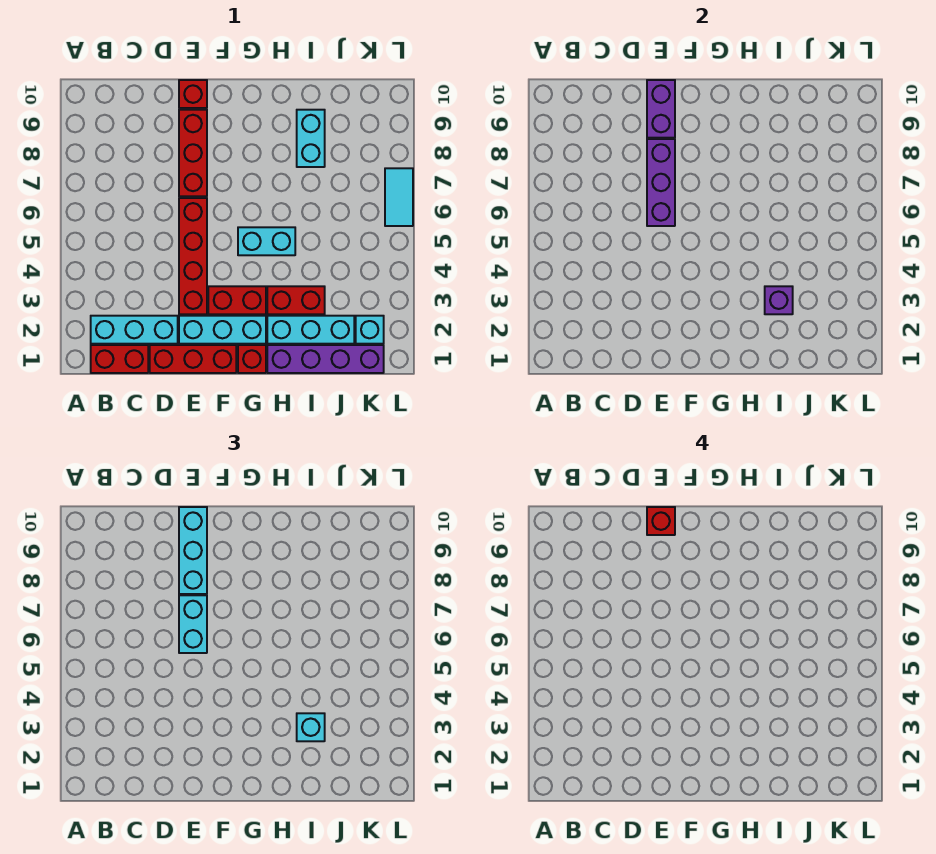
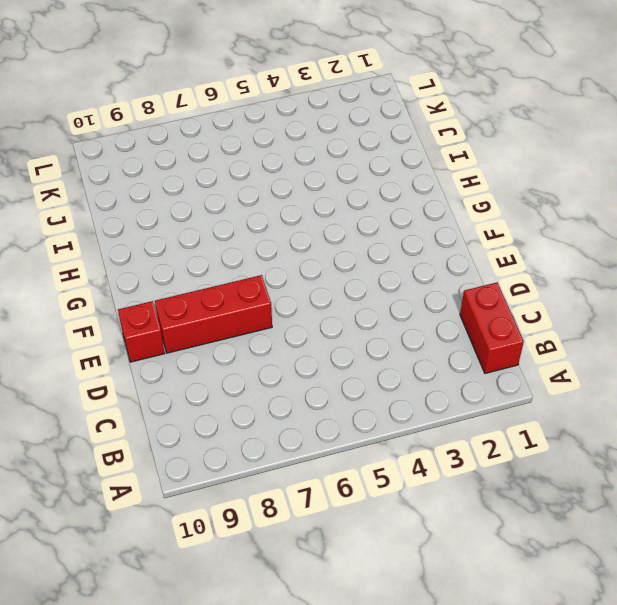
none -> cyan brick B2:D2 level 1
none -> red brick D1:F1 level 1
none -> cyan brick E2:G2 level 1

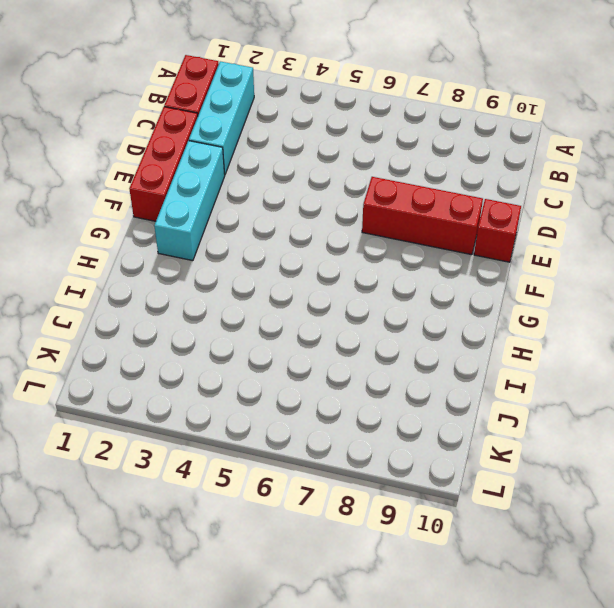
none -> red brick E3:E6 level 1
none -> red brick F3:G3 level 1
none -> red brick G1 level 1

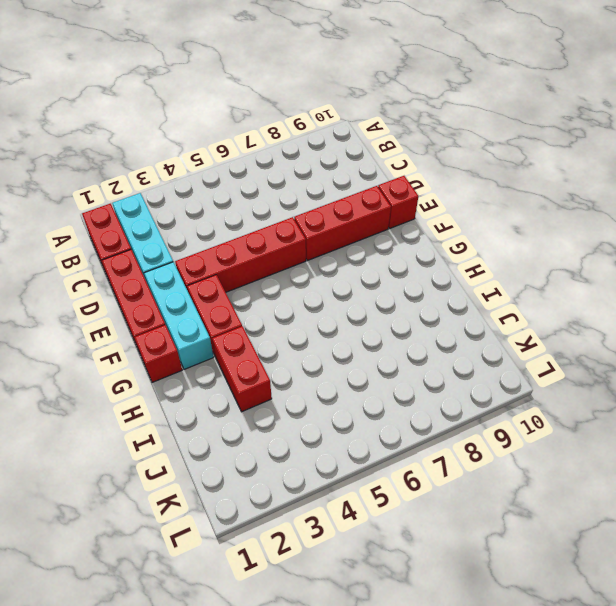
none -> cyan brick G5:H5 level 1
none -> purple brick H1:K1 level 1
none -> cyan brick H2:J2 level 1

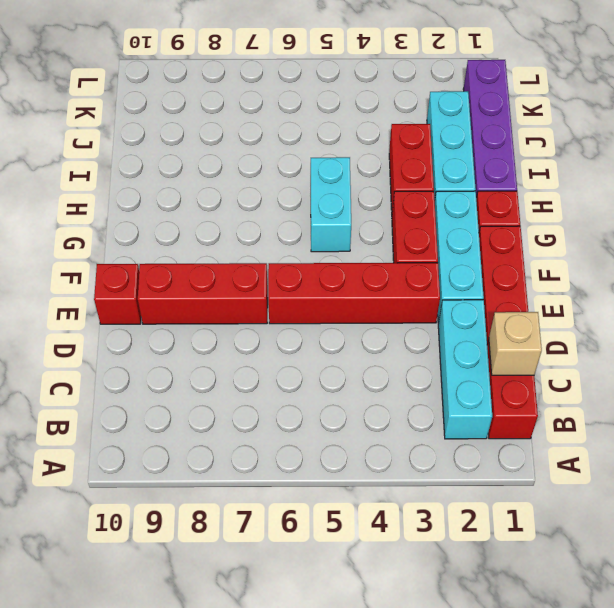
tan brick C1 level 2 -> none
none -> cyan brick I8:I9 level 1
none -> cyan brick K2 level 1
none -> cyan tile L6:L7 level 1

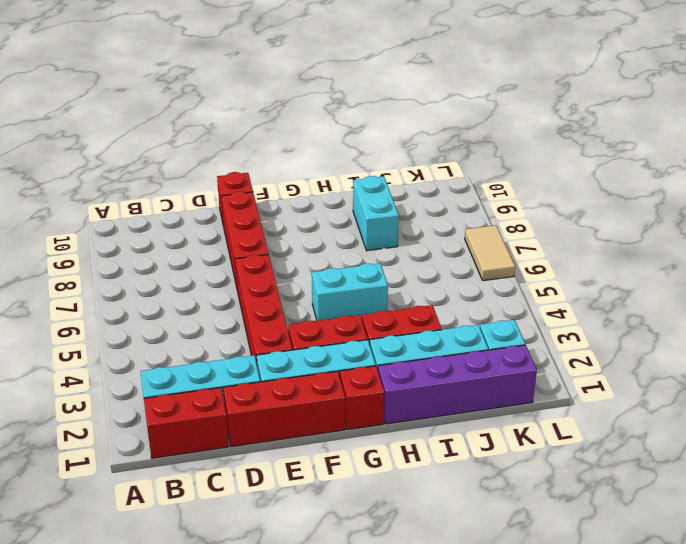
tan tile L6:L7 level 1 -> cyan tile L6:L7 level 1
none -> purple brick E6:E8 level 2
none -> purple brick E9:E10 level 2
none -> purple brick I3 level 2

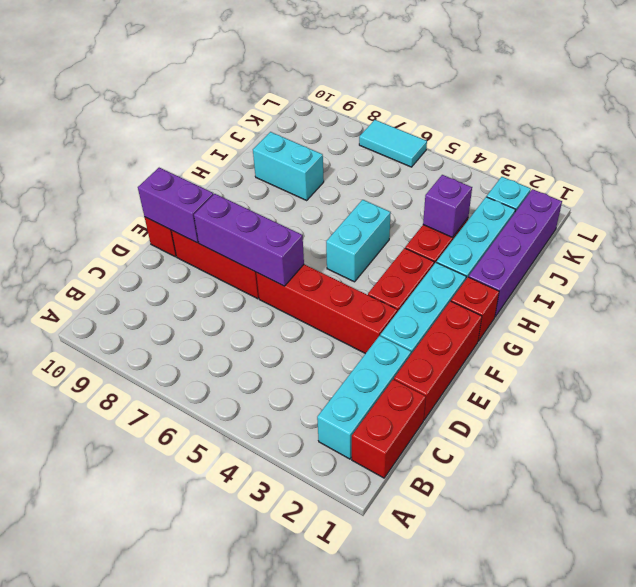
none -> cyan brick E6:E7 level 3
none -> cyan brick E8:E10 level 3
none -> cyan brick I3 level 3

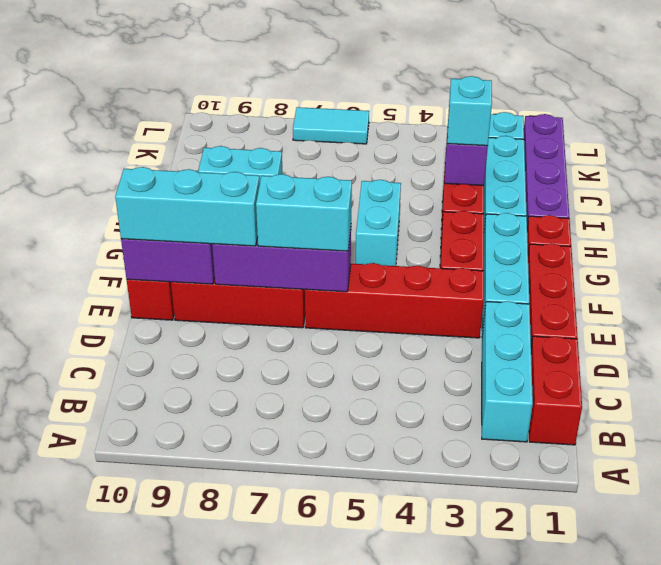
none -> red brick E10 level 4

